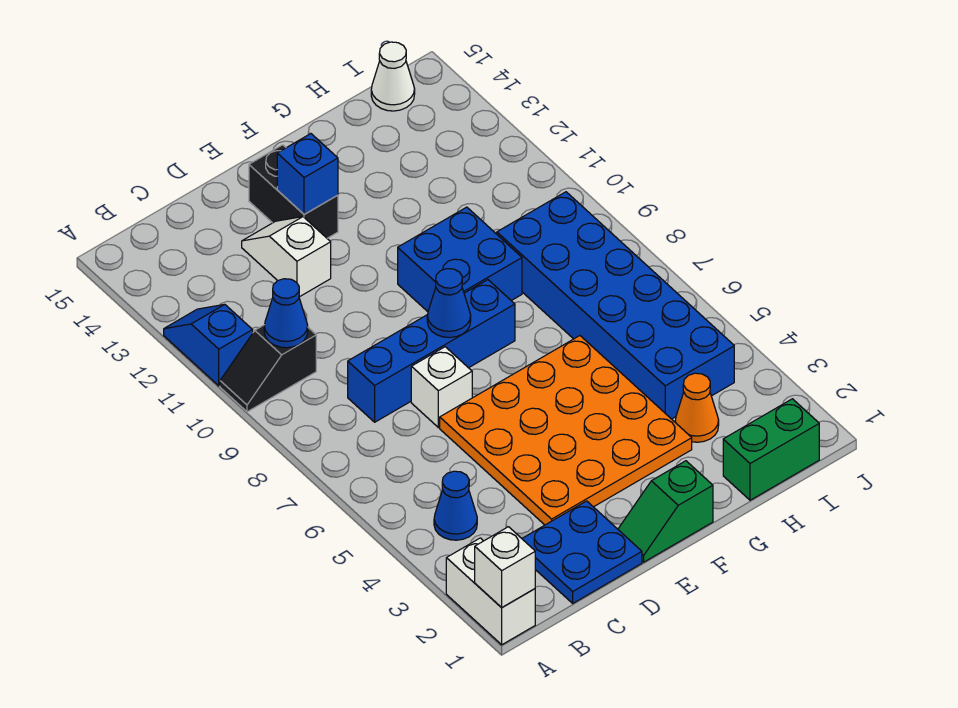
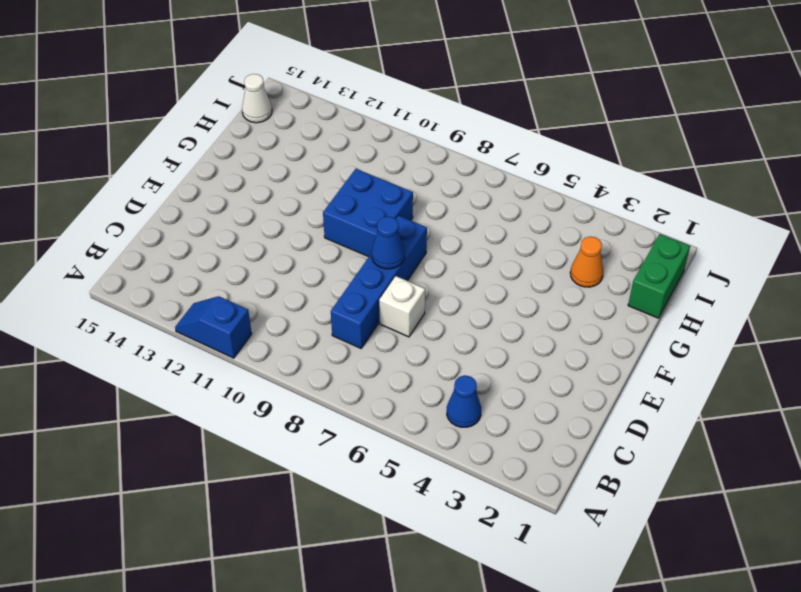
none -> white brick A1:A2 level 1
none -> black slope A10:B10 level 1 top B
none -> blue plate C1:D2 level 1

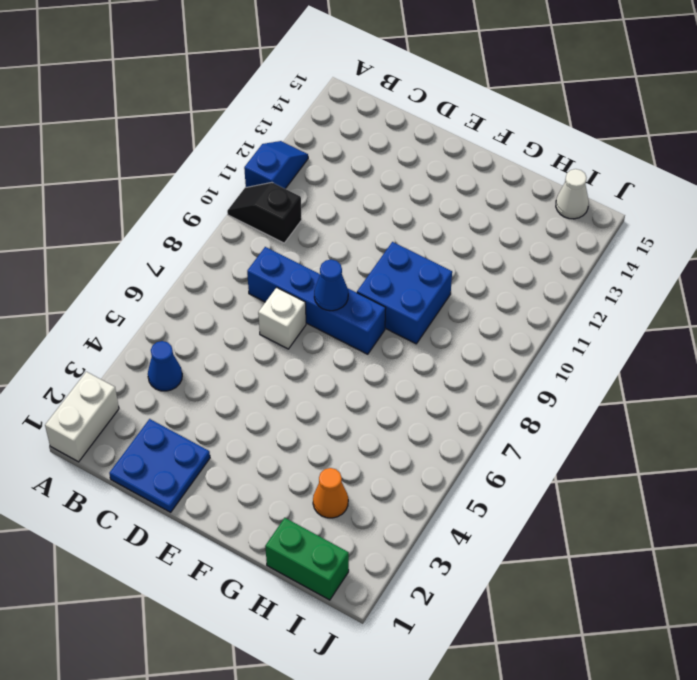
none -> orange plate D3:G6 level 1
none -> white slope D12:D13 level 1 top 12
none -> green slope E1:F1 level 1 top F

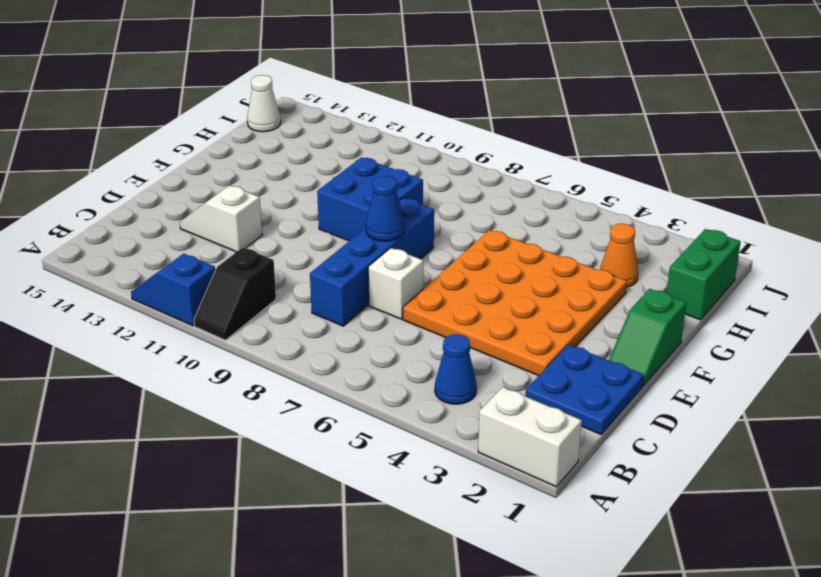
none -> black brick E13:E14 level 1
none -> blue brick H4:I9 level 1
none -> white brick A1 level 2

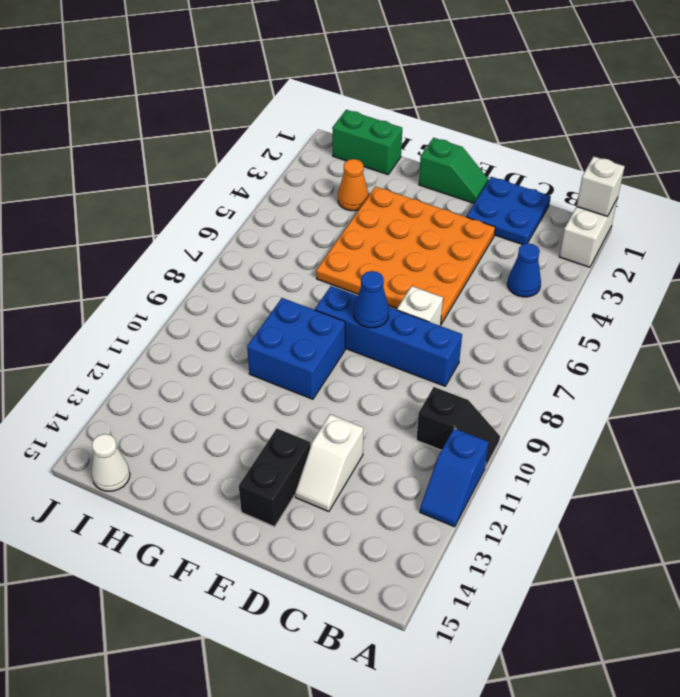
none -> blue brick H4:I9 level 1
none -> blue cone B10 level 2
none -> blue brick E13 level 2

